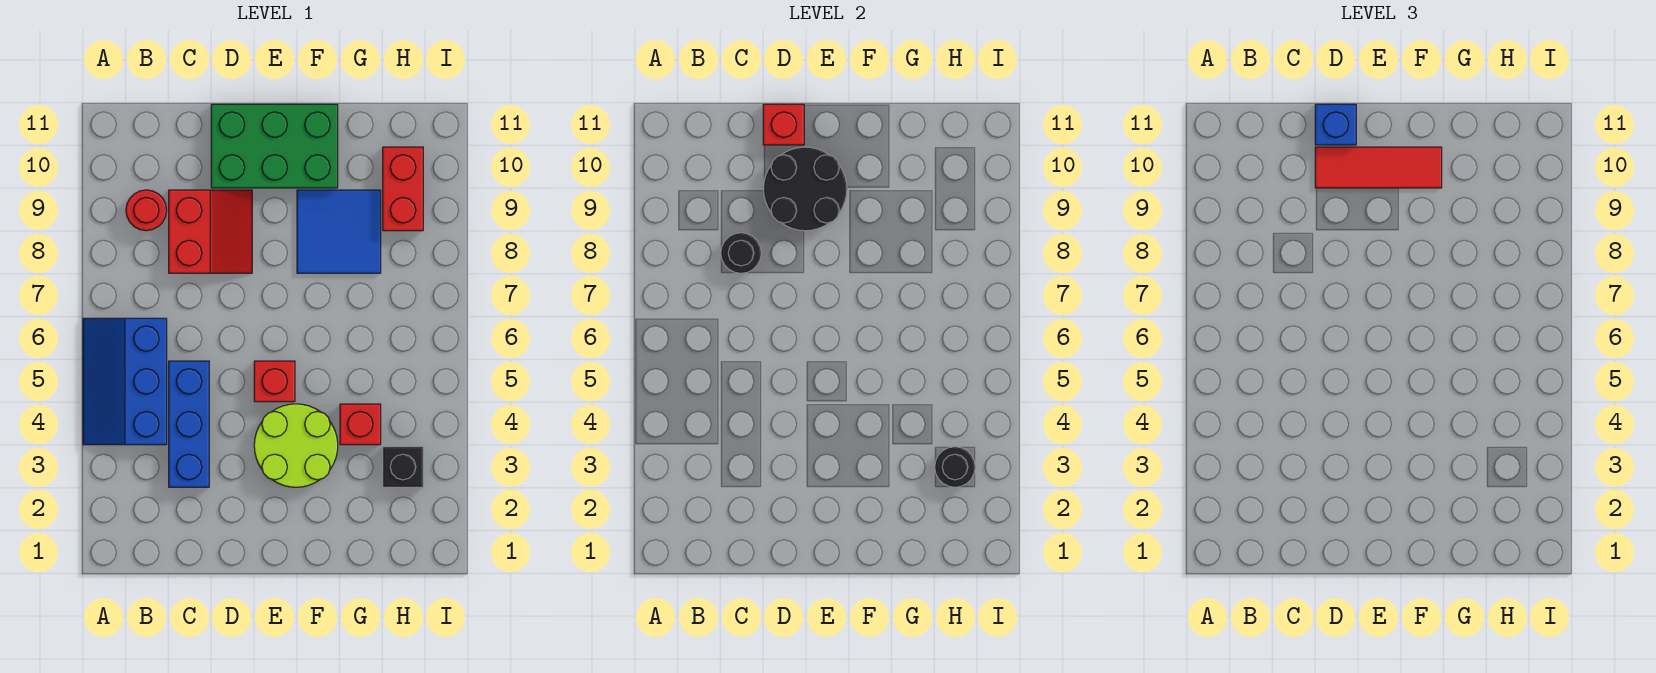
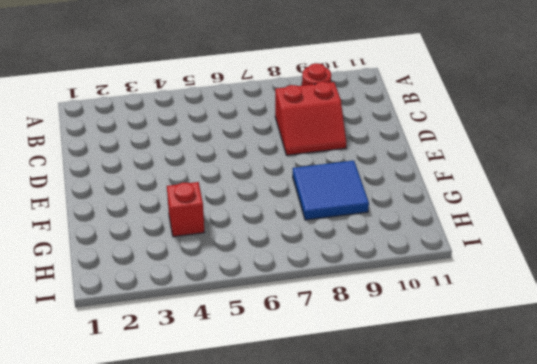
none -> blue slope A4:B6 level 1 top B
none -> blue brick C3:C5 level 1
none -> green brick D10:F11 level 1

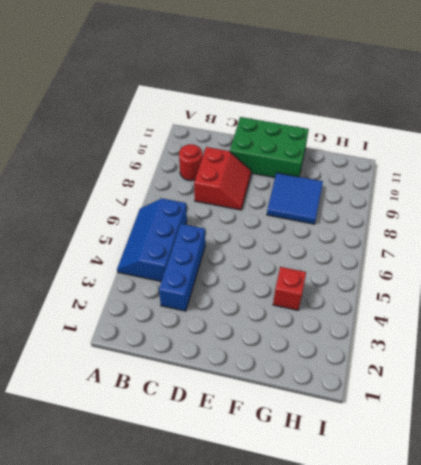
none -> lime round brick E3:F4 level 1
none -> red brick E5 level 1
none -> black brick H3 level 1

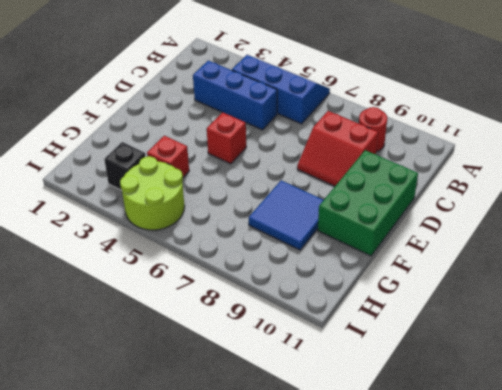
lime round brick H4:I5 level 1 -> lime round brick E3:F4 level 1
none -> red brick H9:H10 level 1
none -> black round brick C8 level 2
none -> black round brick D9:E10 level 2

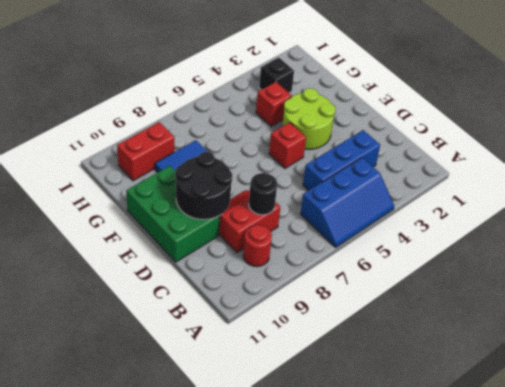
none -> red brick D11 level 2
none -> black round brick H3 level 2
none -> red tile D10:F10 level 3

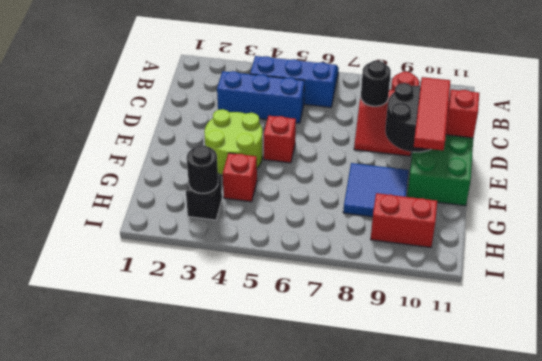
none -> blue brick D11 level 3

